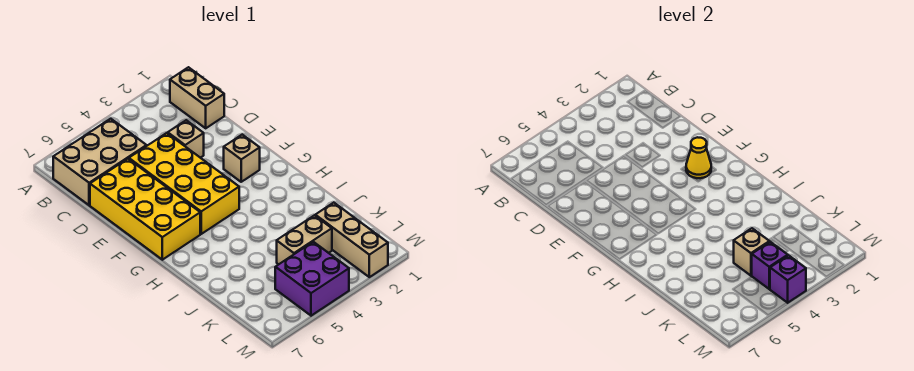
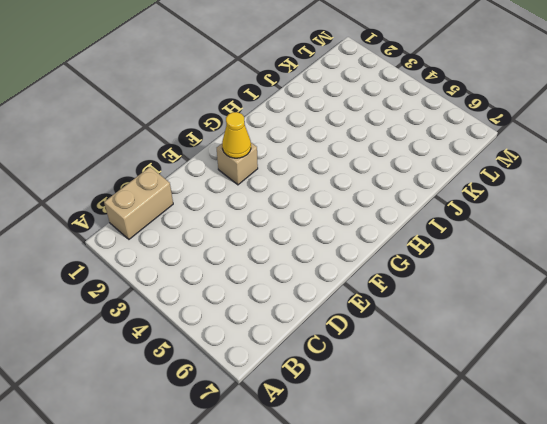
none -> tan brick B5:C7 level 1
none -> tan brick D3 level 1
none -> yellow brick D4:G5 level 1

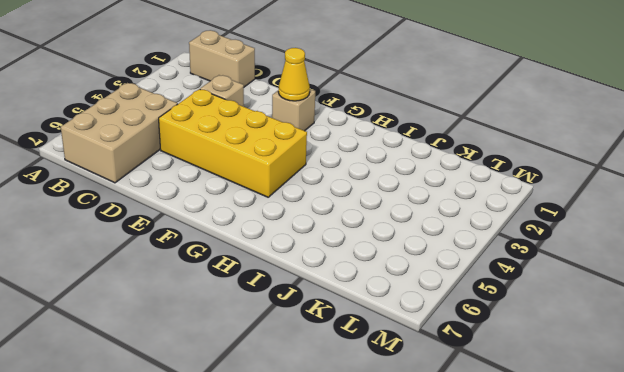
none -> yellow brick D6:G7 level 1
none -> tan brick K2:M2 level 1
none -> tan brick K3:K4 level 1

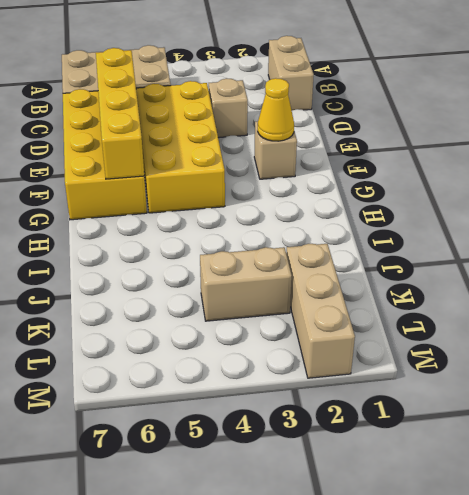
yellow brick D6:G6 level 2 -> none
none -> purple brick L4:M5 level 1
none -> tan brick K4 level 2
none -> purple brick L4 level 2

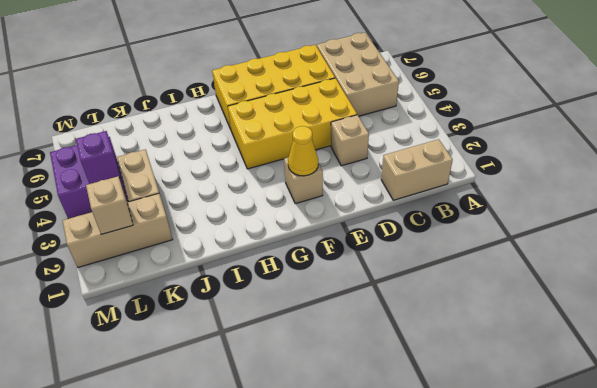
tan brick L2 level 2 -> tan brick K4 level 2
none -> purple brick M4 level 2

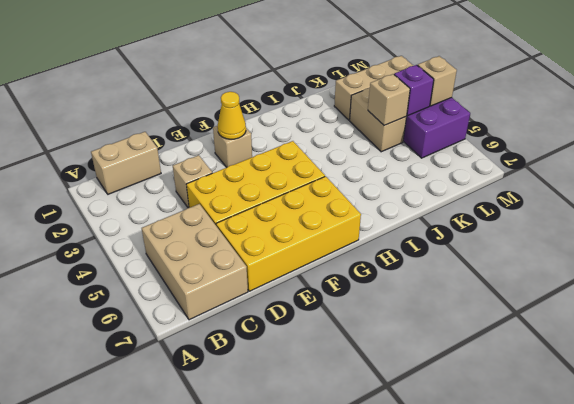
tan brick M4 level 2 -> purple brick M4 level 2

